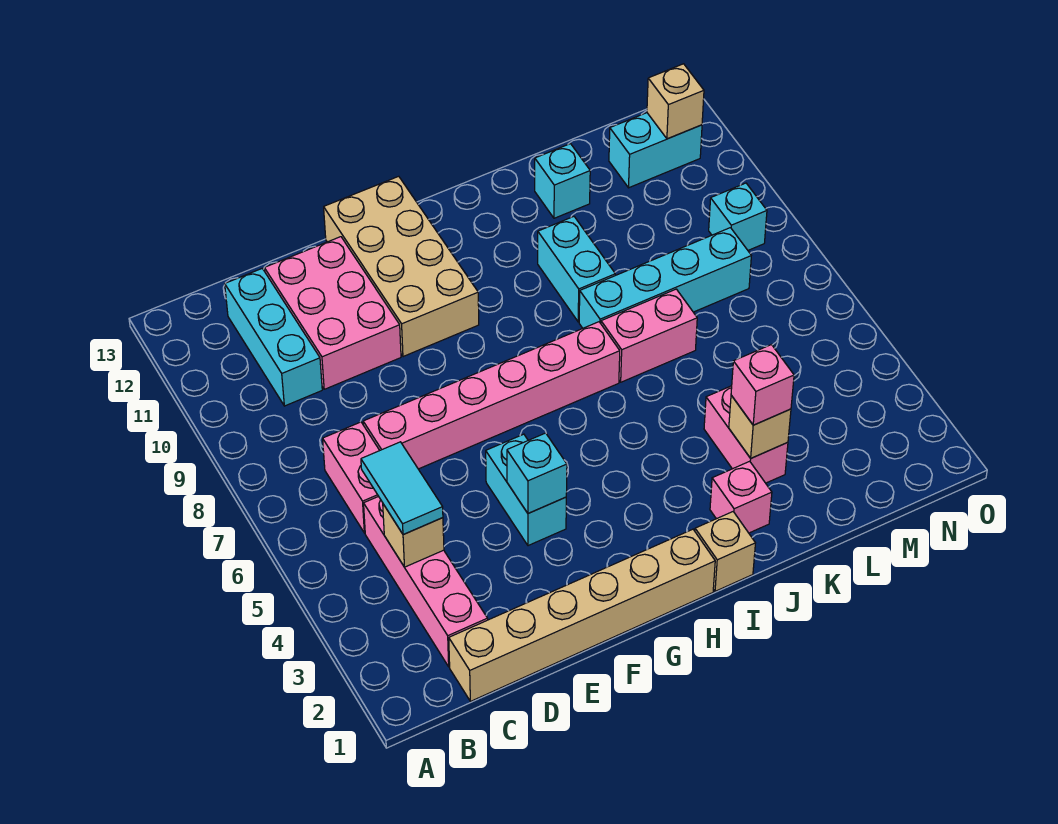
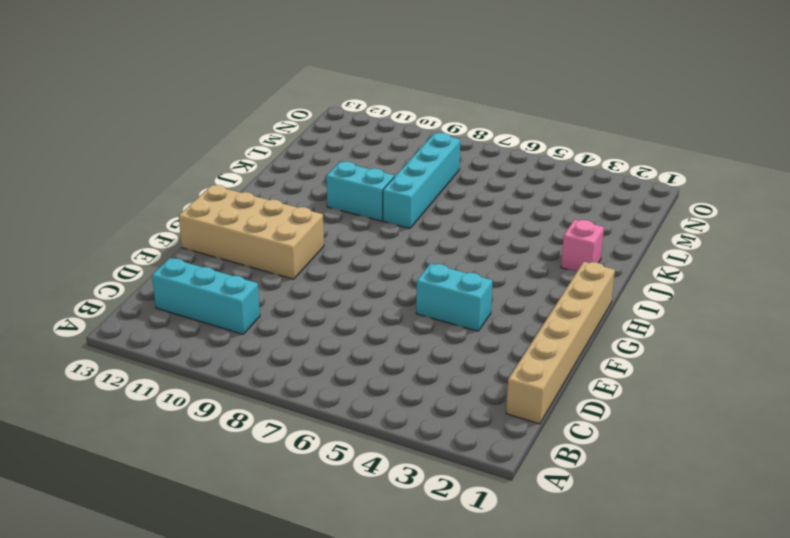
none -> pink brick C2:C5 level 1
none -> pink brick C6:C7 level 1
none -> pink brick D7:I7 level 1

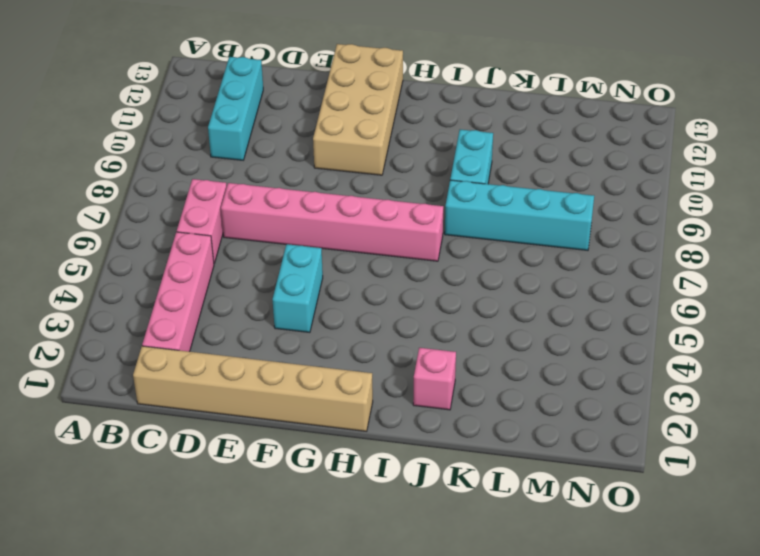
none -> pink brick D10:E12 level 1
none -> tan brick I1 level 1
none -> pink brick J7:K7 level 1

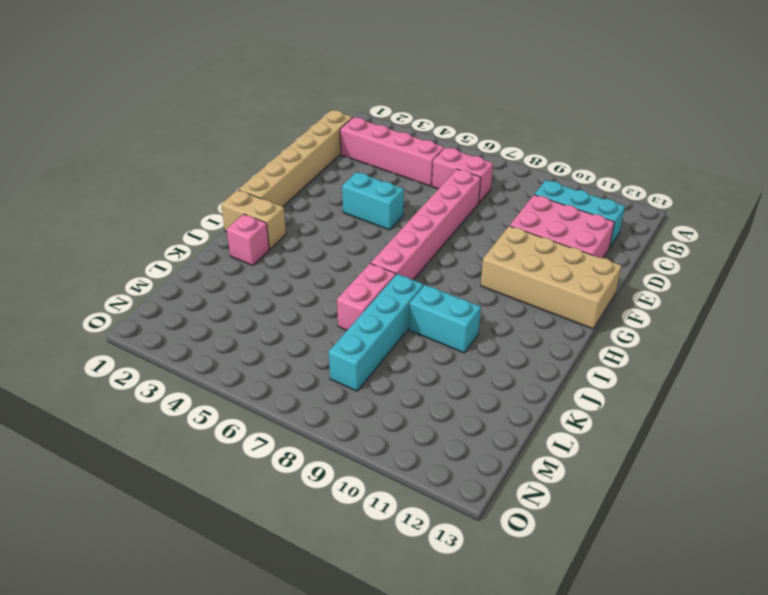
tan brick I1:I2 level 1 -> tan brick I1 level 1
none -> pink brick K3:K4 level 1
none -> cyan brick K12 level 1
none -> cyan brick M12:N12 level 1

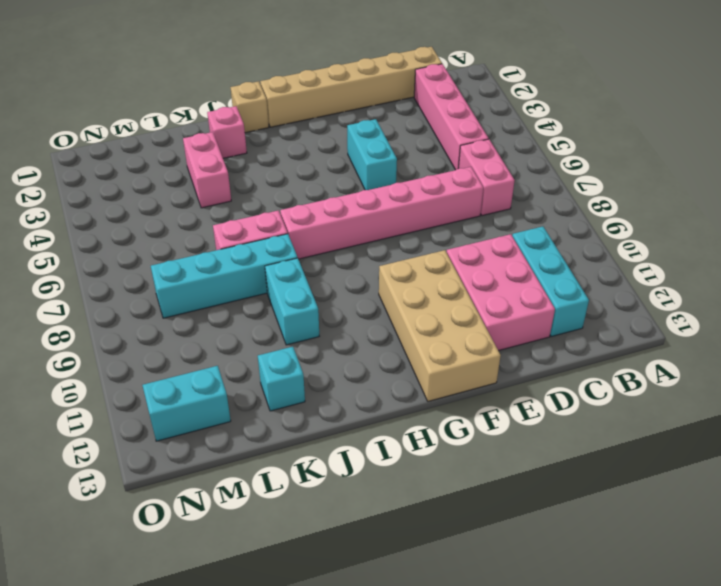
none -> cyan brick N9 level 1
none -> tan brick C4 level 2
none -> cyan brick F4 level 2

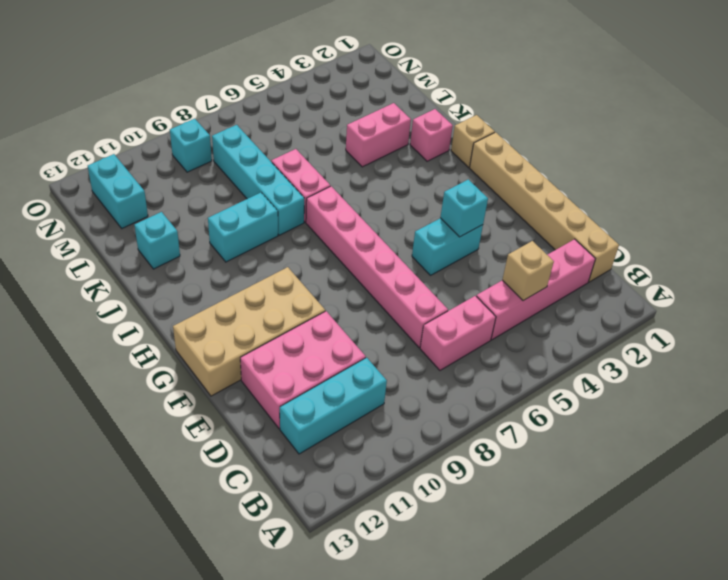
none -> tan brick K3 level 2
none -> tan brick N12 level 2
none -> cyan tile C4:C5 level 3

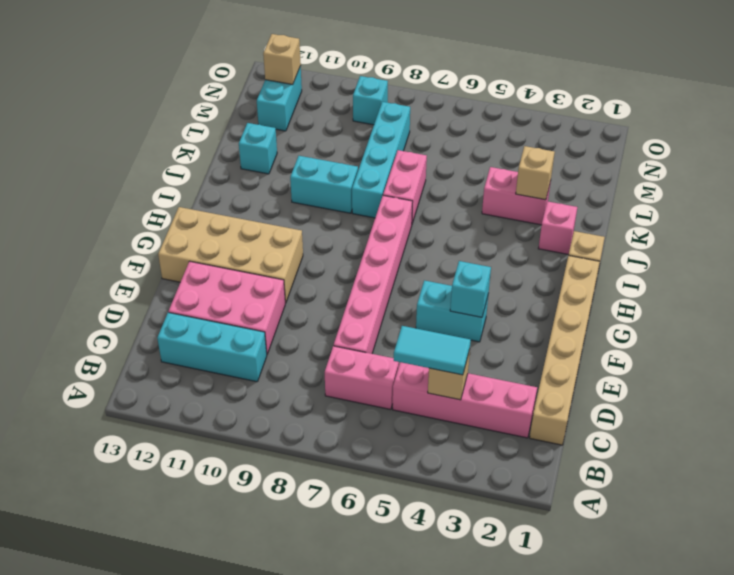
none -> pink brick K3 level 3

